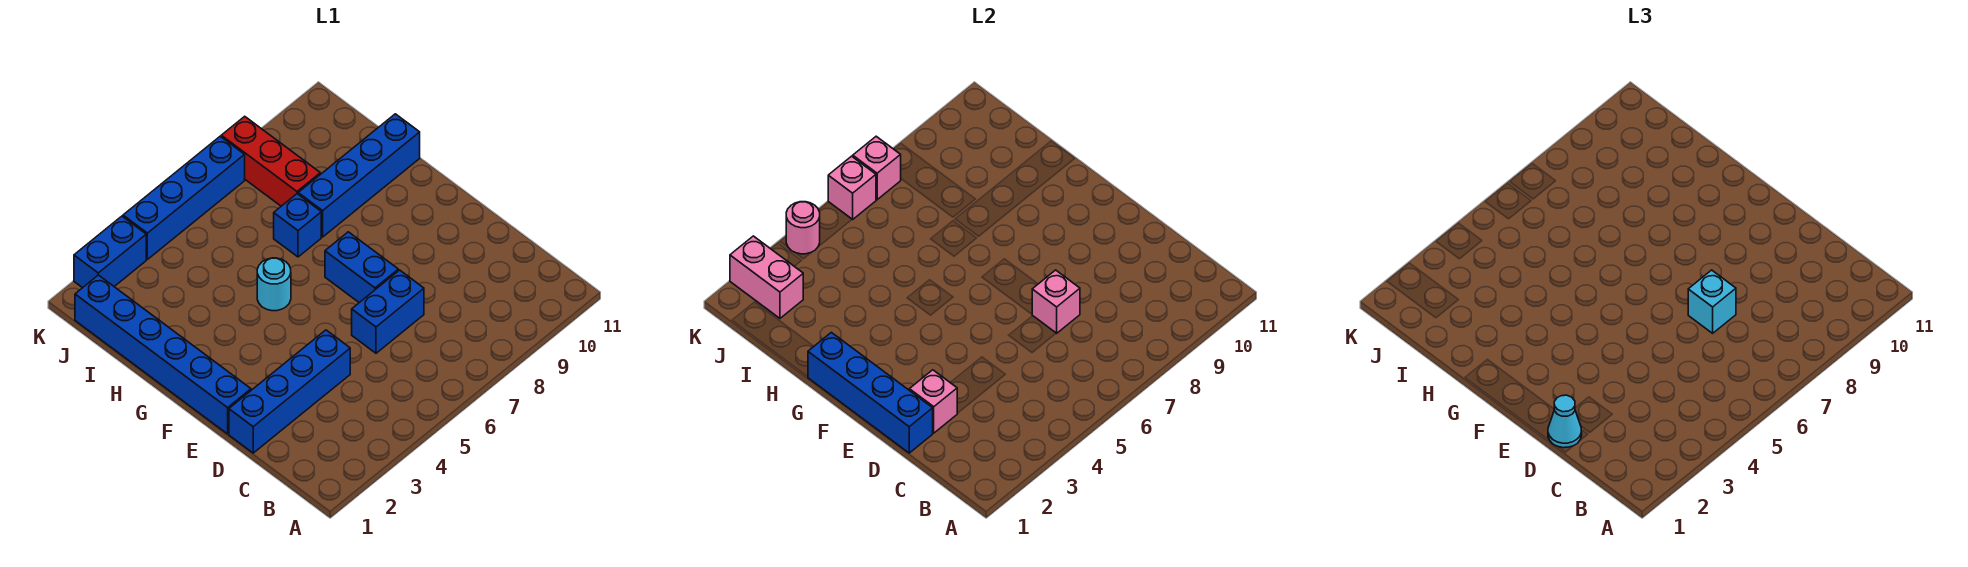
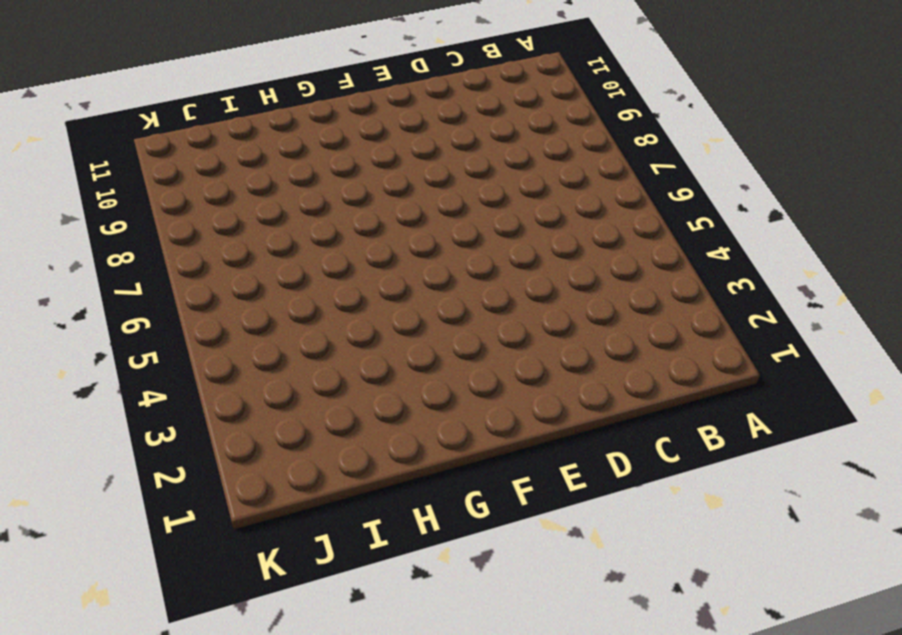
none -> blue brick D1:D4 level 1
none -> blue brick D6:D7 level 1
none -> blue brick E1:J1 level 1

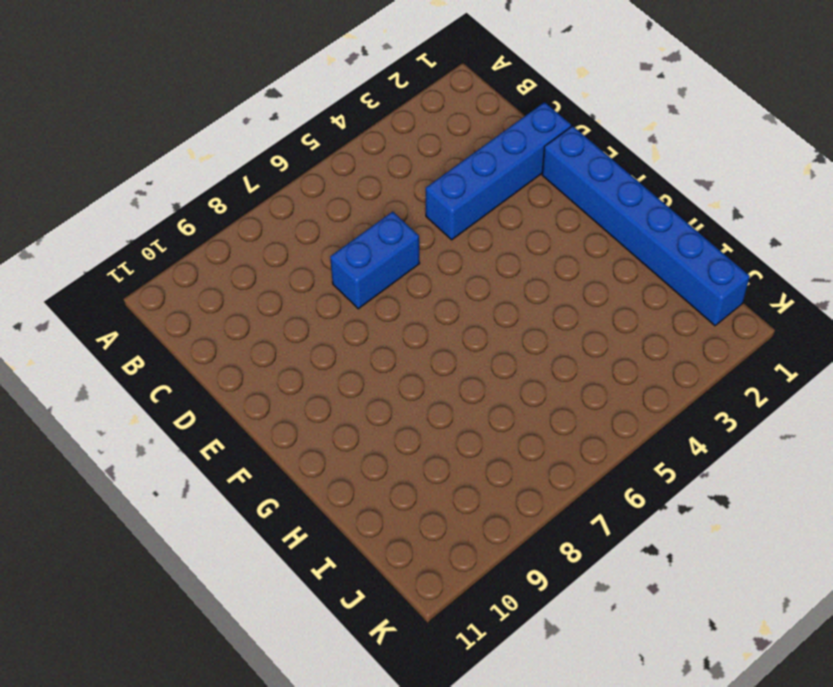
none -> blue brick E7:F7 level 1
none -> cyan round brick G5 level 1
none -> blue brick H7 level 1

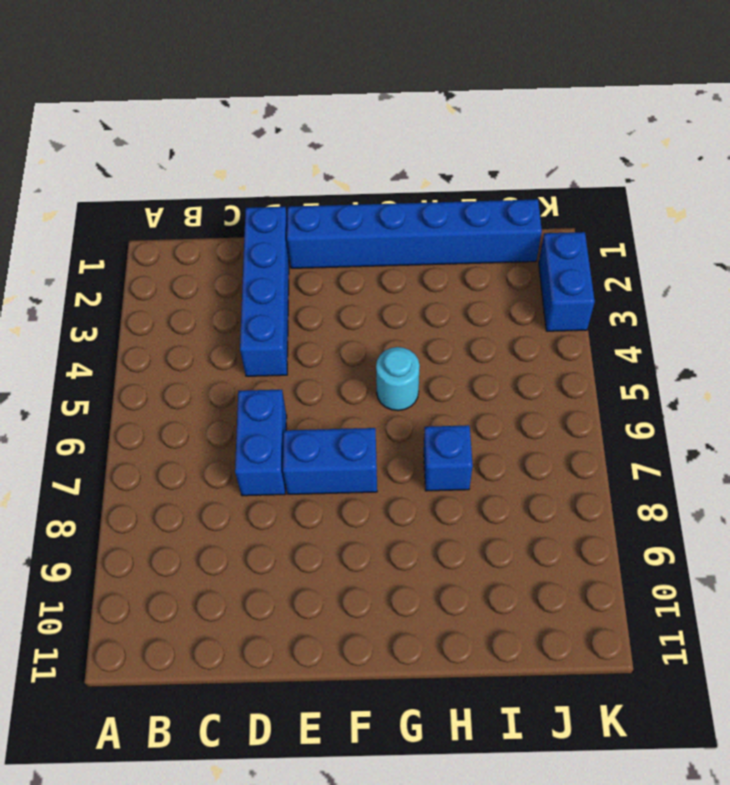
none -> blue brick H8:H11 level 1
none -> red brick I8:K8 level 1
none -> blue brick K4:K7 level 1

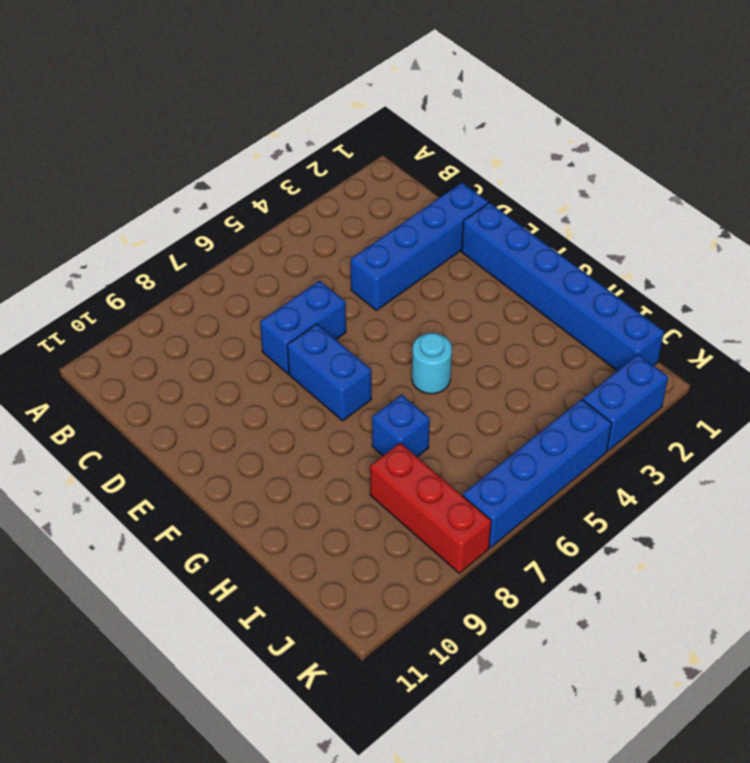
none -> blue brick H8:H11 level 1
none -> blue brick D1:G1 level 2
none -> pink brick D2 level 2

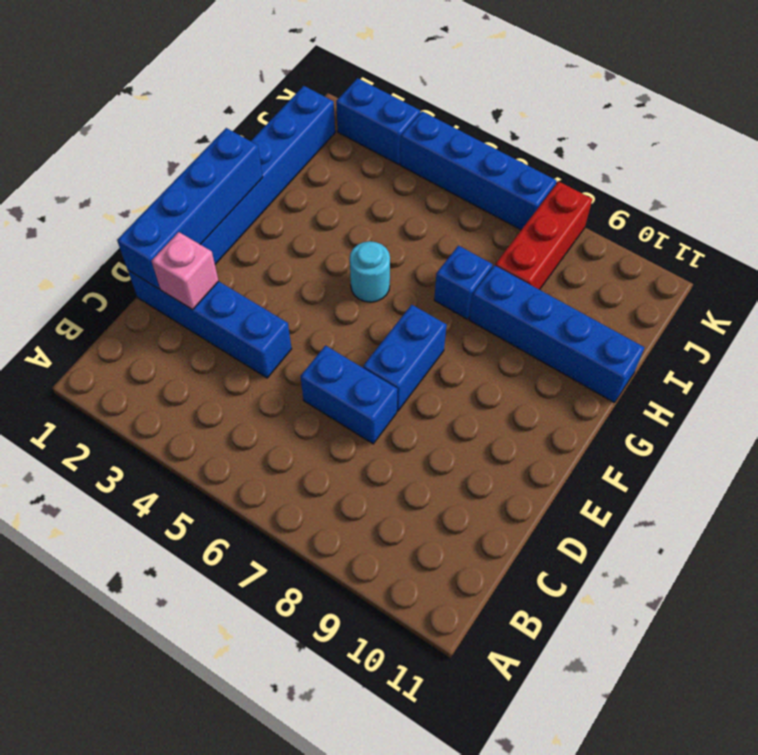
none -> pink brick D7 level 2
none -> pink brick J2:K2 level 2
none -> pink round brick K4 level 2

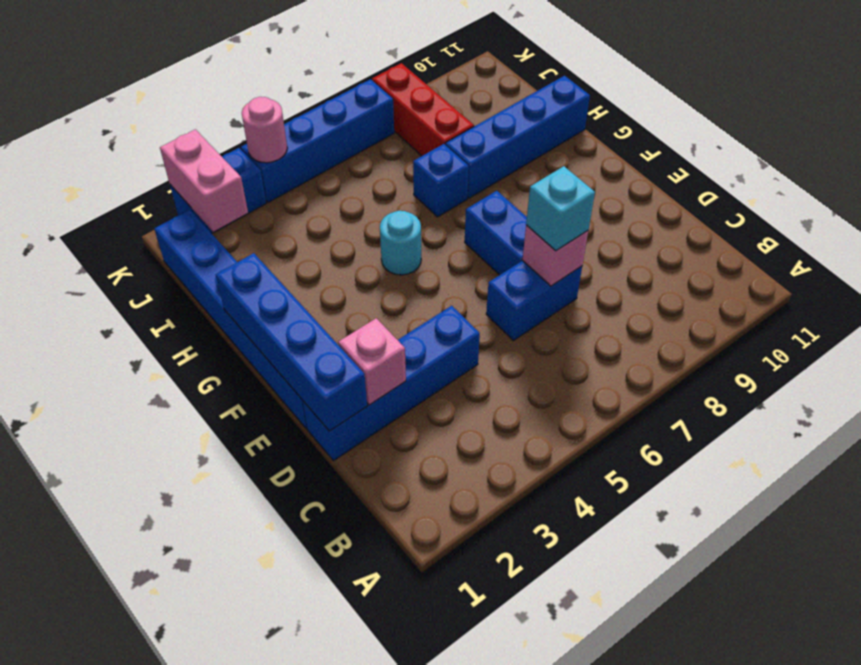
none -> pink brick K6 level 2
none -> pink brick K7 level 2
none -> cyan cone D1 level 3

